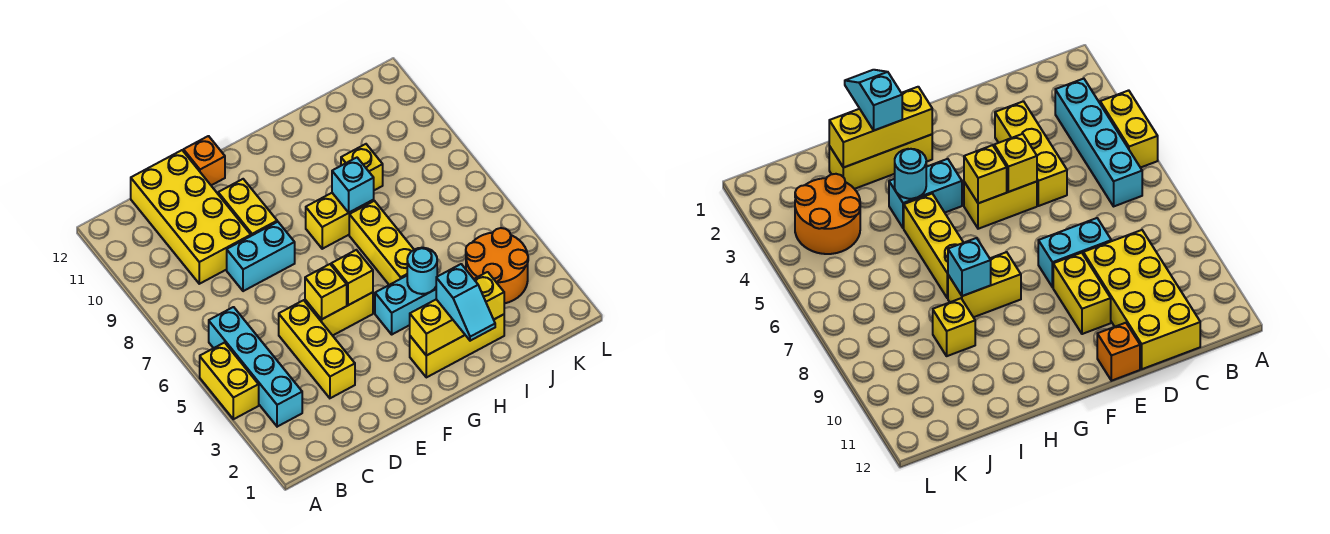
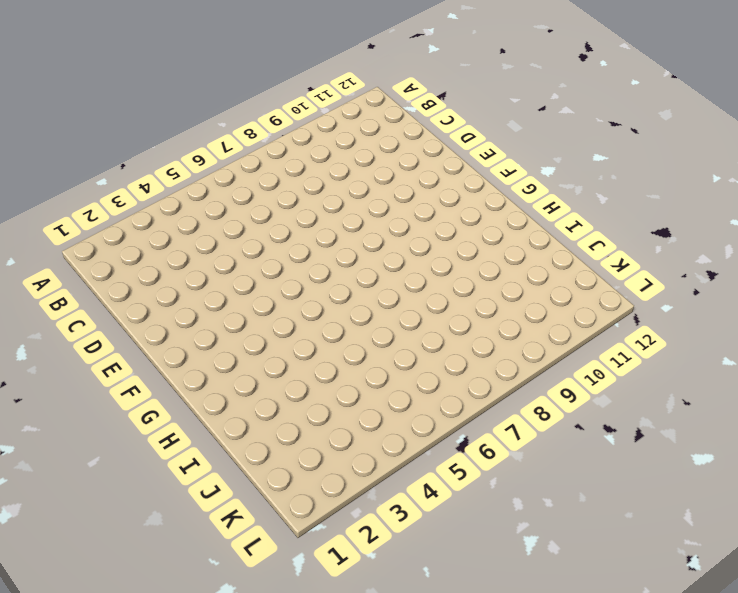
none -> yellow brick A4:A5 level 1
none -> cyan brick B3:B6 level 1
none -> yellow brick C9:D12 level 1

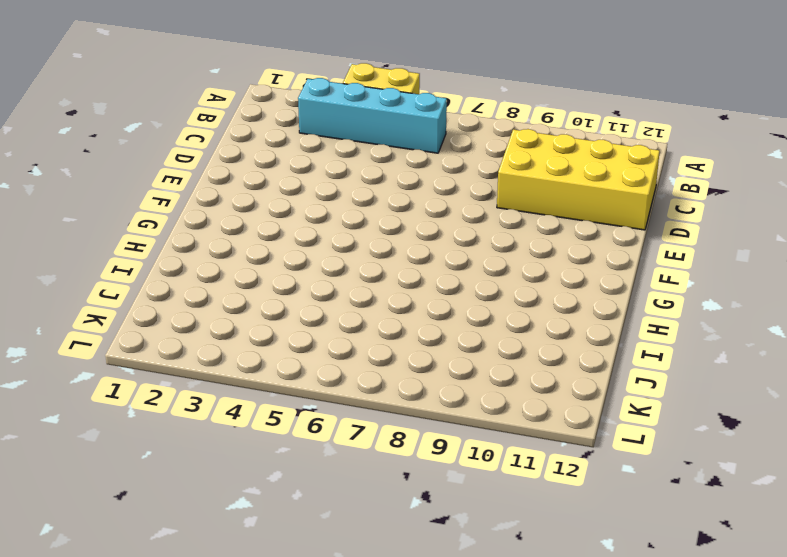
none -> yellow brick D3:D5 level 1
none -> cyan brick D8:E8 level 1
none -> yellow brick E5:F5 level 1

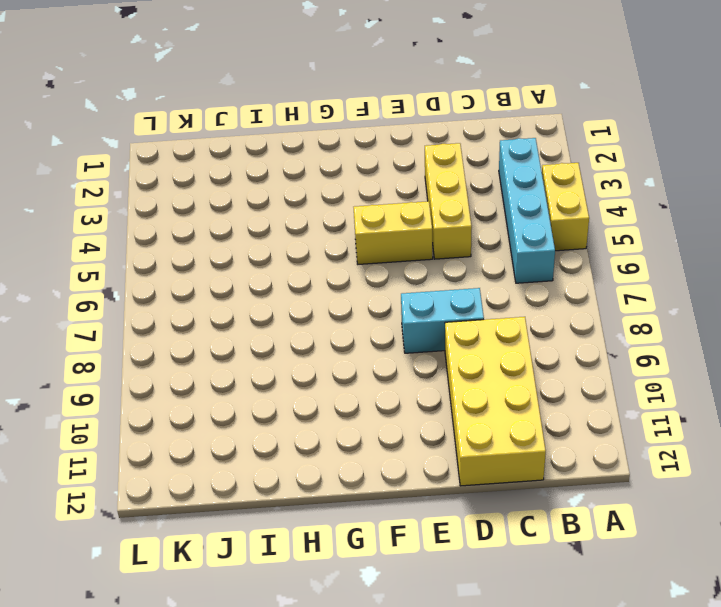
none -> yellow brick E9:E10 level 1
none -> orange brick E12 level 1
none -> yellow brick G2:I2 level 1

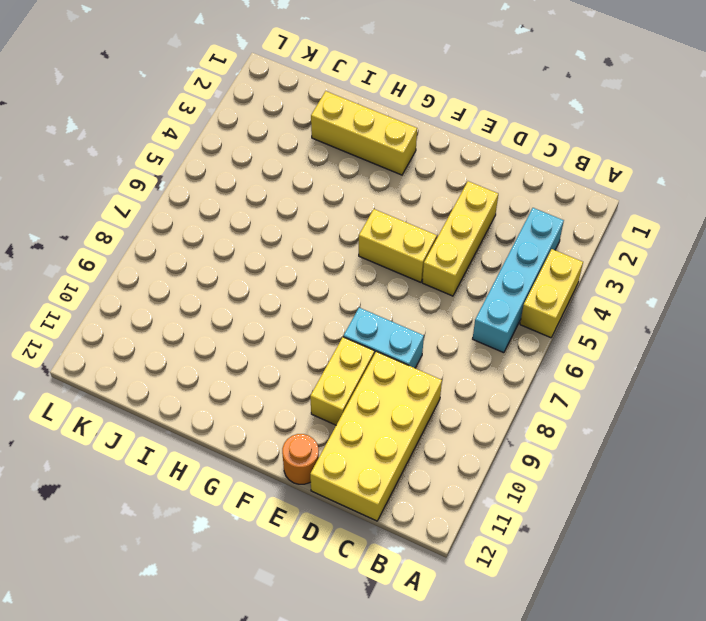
orange round brick E12 level 1 -> orange brick E12 level 1
none -> cyan brick G4:H4 level 1
none -> yellow brick G8:H8 level 1
none -> yellow brick H5:H7 level 1

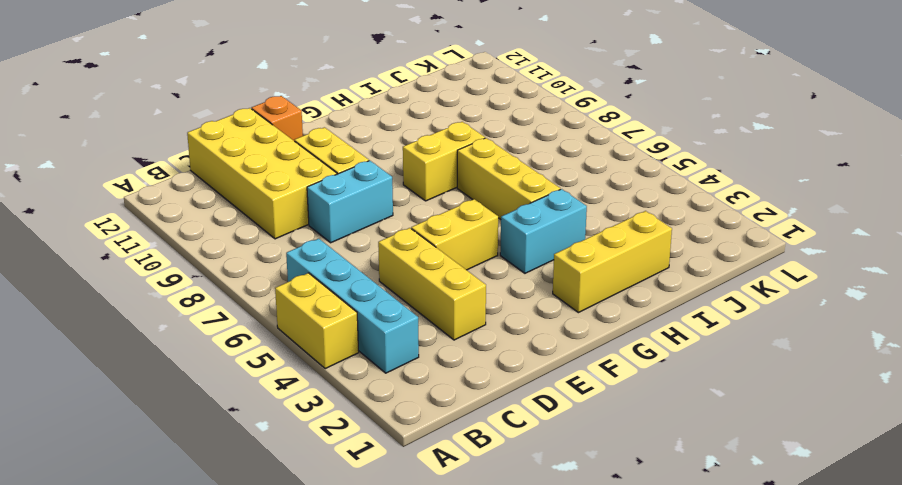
none -> yellow brick I9 level 1
none -> orange round brick J3:K4 level 1
none -> yellow brick E5 level 2

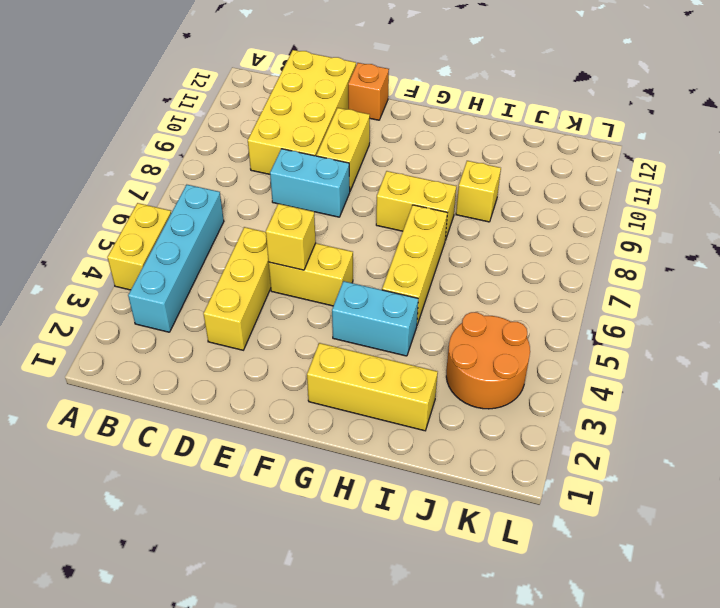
none -> yellow brick F5 level 2
none -> yellow brick G2:I2 level 2
none -> cyan round brick H4 level 2

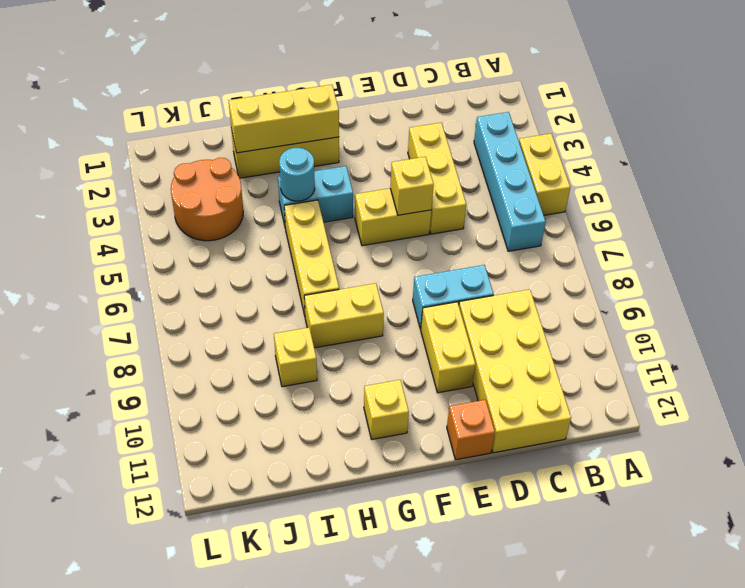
yellow brick G11 level 1 -> yellow brick F5 level 2
none -> cyan brick H8 level 2
none -> cyan slope H1:H2 level 3 top 2

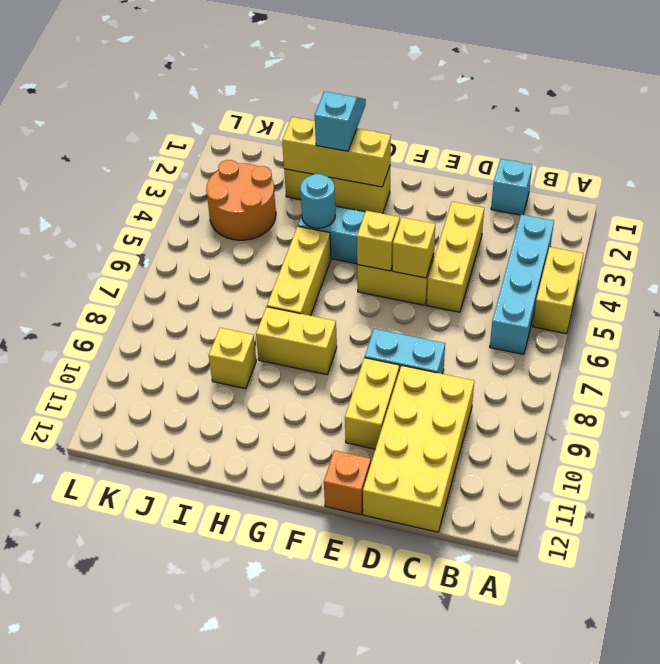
cyan brick C1 level 1 -> cyan brick H8 level 2

